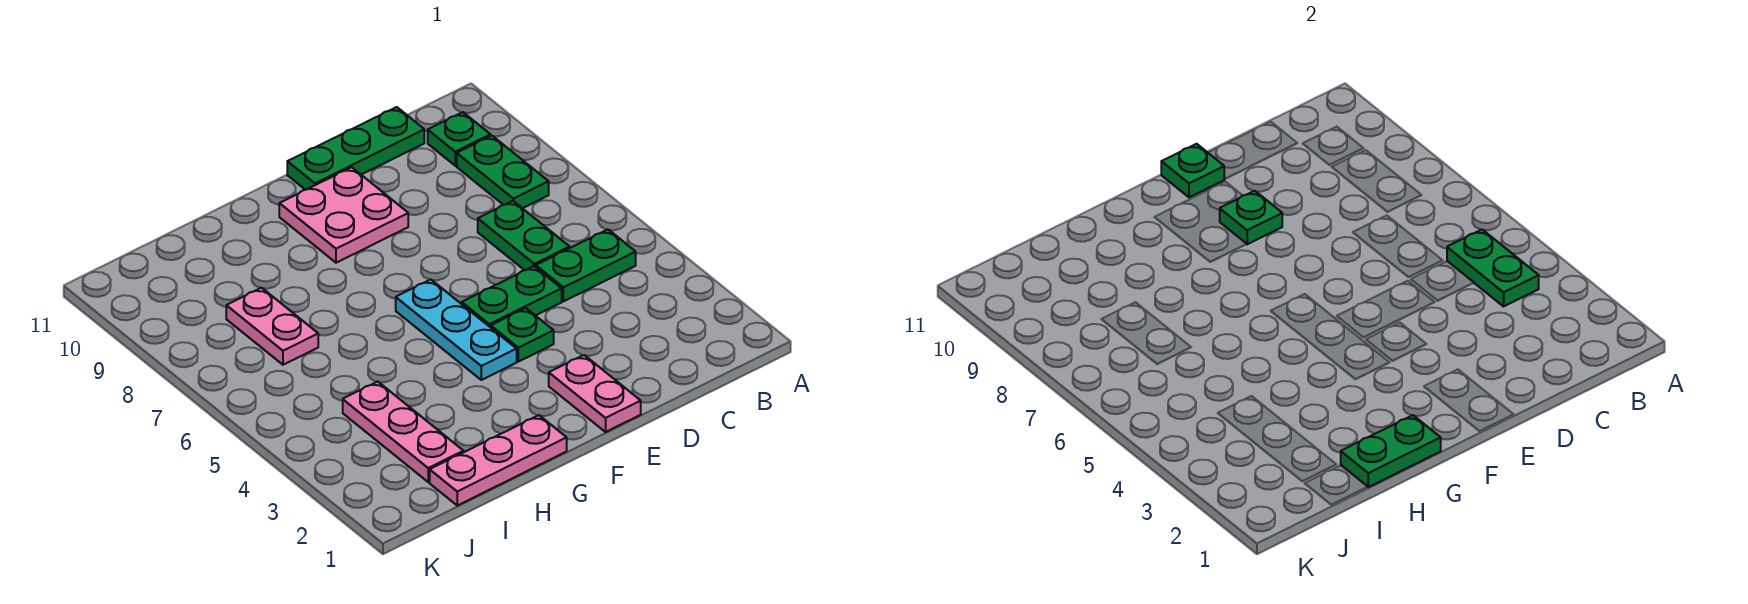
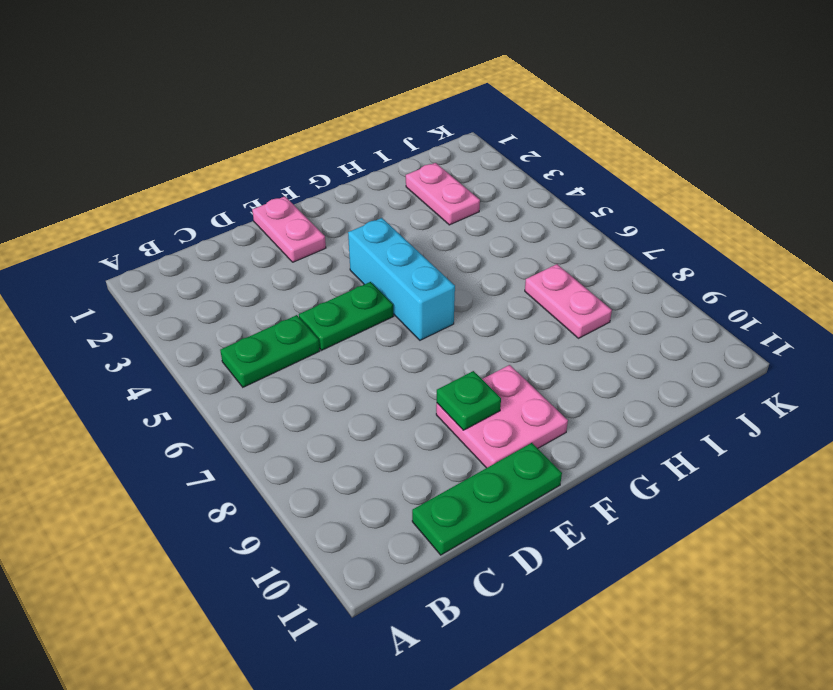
cyan brick F4:F6 level 1 -> cyan plate F4:F6 level 1
pink plate I2:I3 level 1 -> pink plate I2:I4 level 1
none -> green plate B8:B9 level 1
none -> green plate B10 level 1
none -> green plate C6:C7 level 1

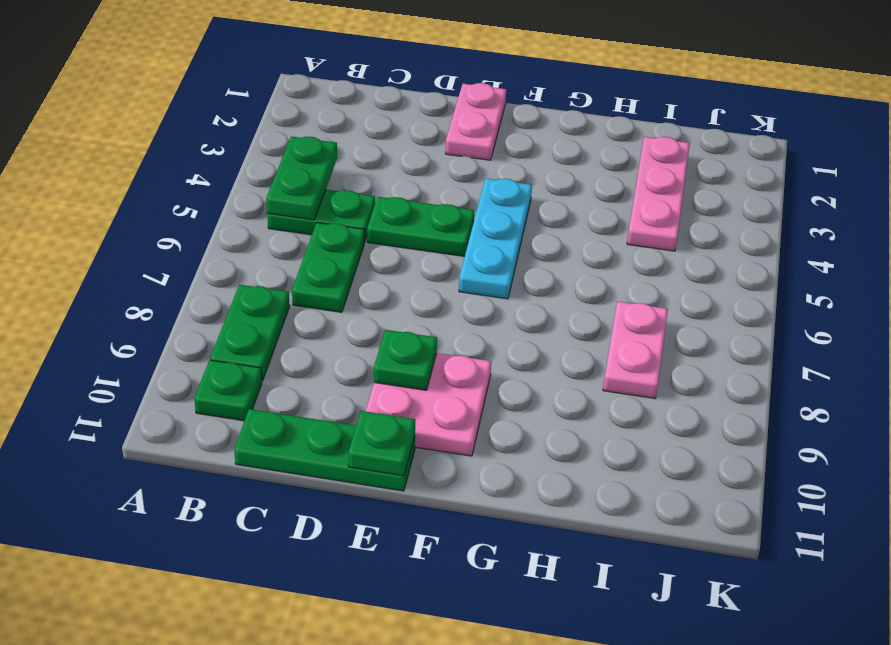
none -> green plate E4 level 1
none -> pink plate G1:I1 level 1
none -> green plate G1:H1 level 2

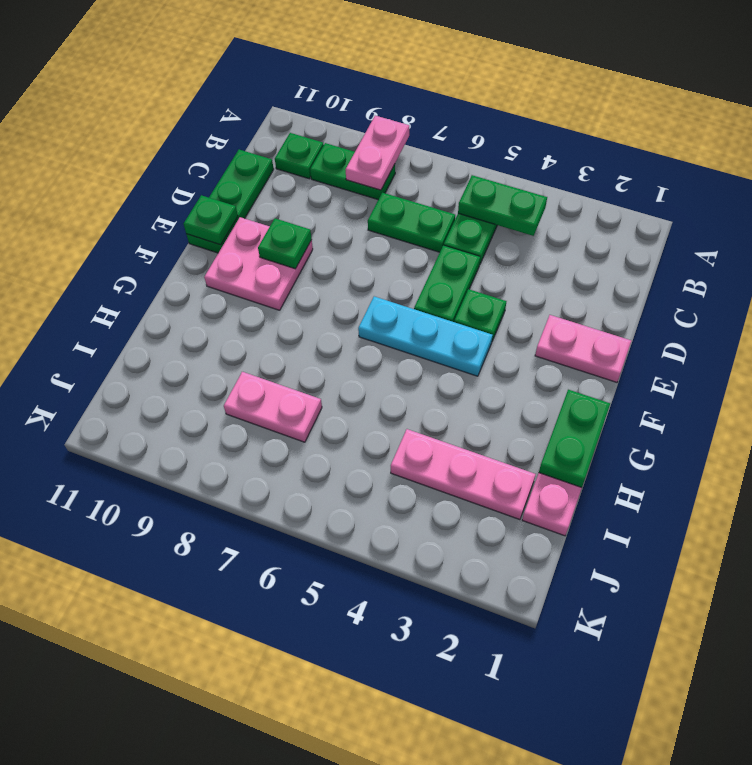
pink plate A8:B8 level 2 -> none

